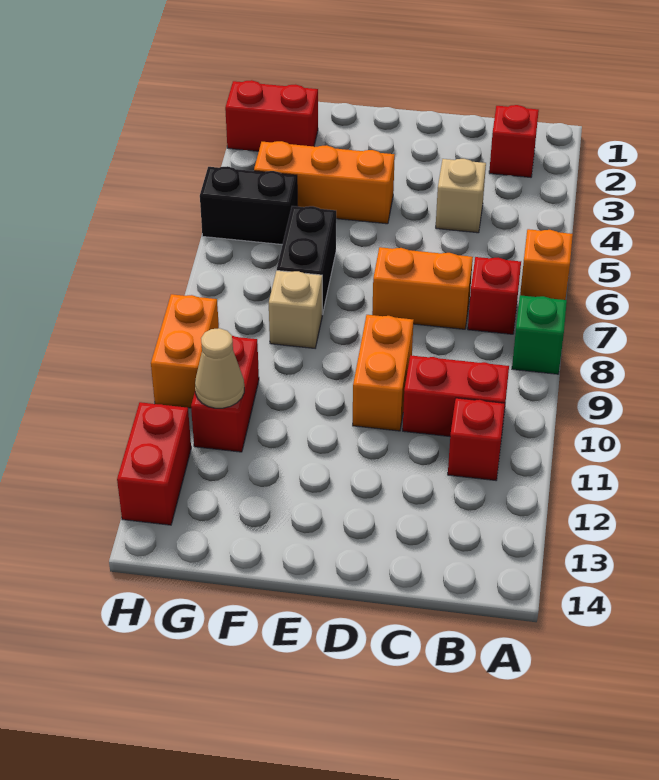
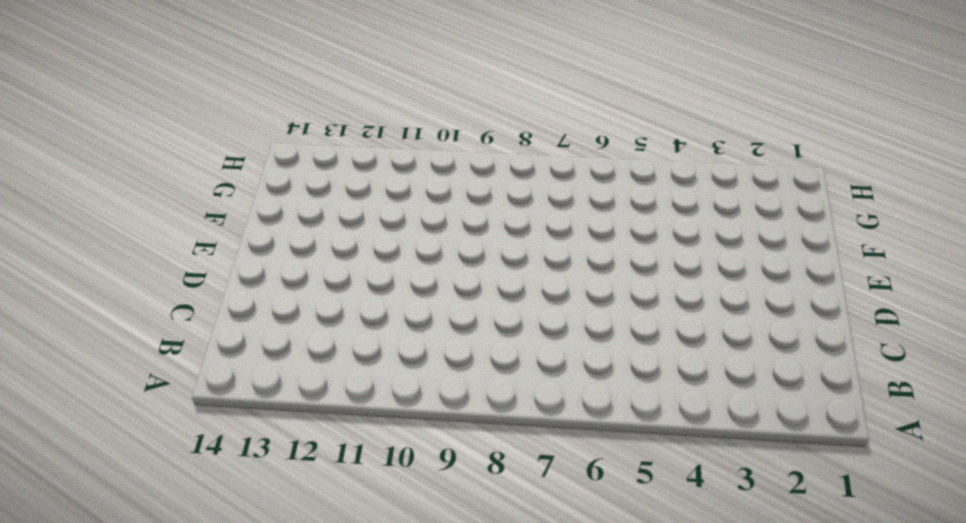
none -> orange brick A6 level 1
none -> green brick A8 level 1
none -> red brick B2 level 1

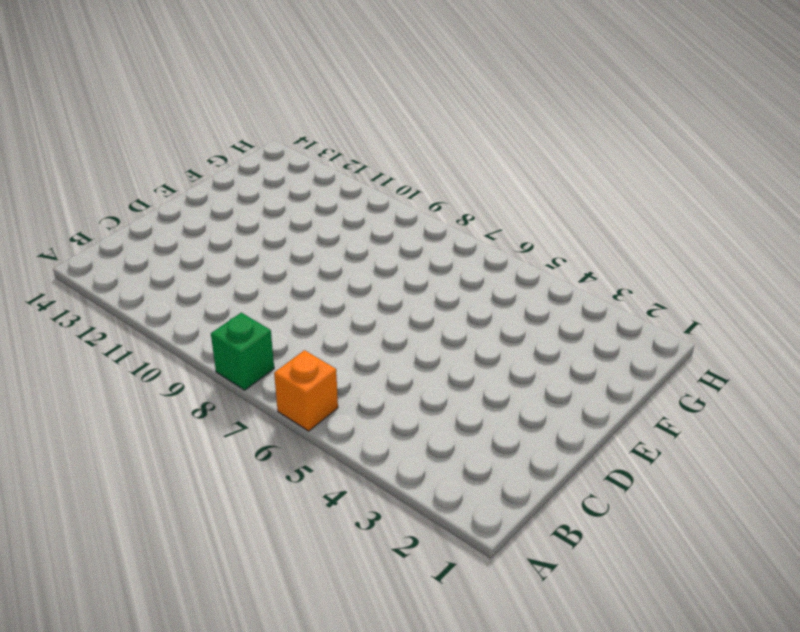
none -> red brick B2 level 1
none -> red brick B7 level 1
none -> red brick B10:C10 level 1

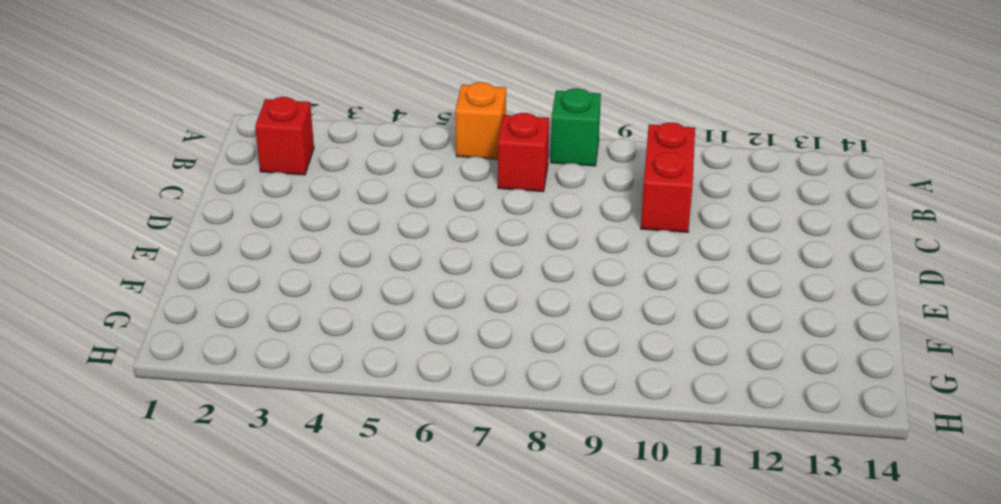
none -> red brick B11 level 1
none -> tan brick C4 level 1
none -> orange brick C7:D7 level 1

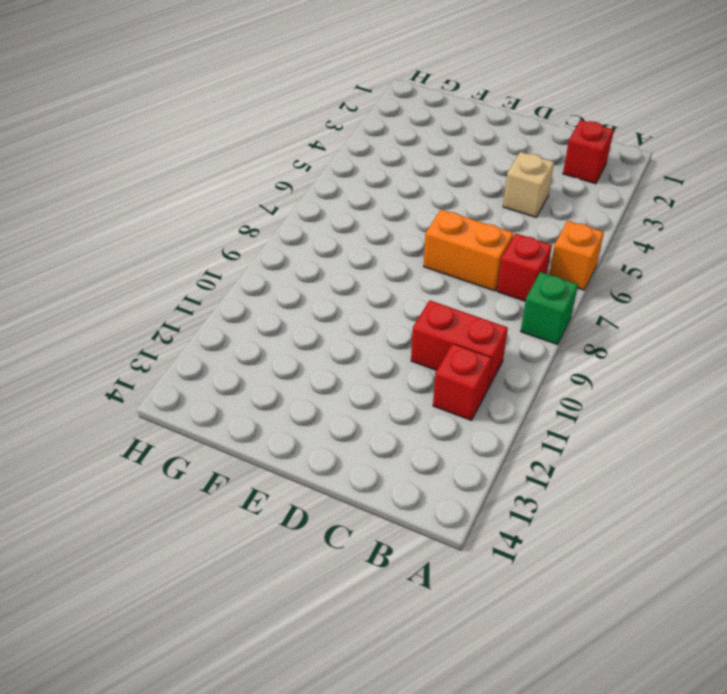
none -> orange brick D9:D10 level 1
none -> orange brick E4:G4 level 1
none -> black brick F6:F7 level 1

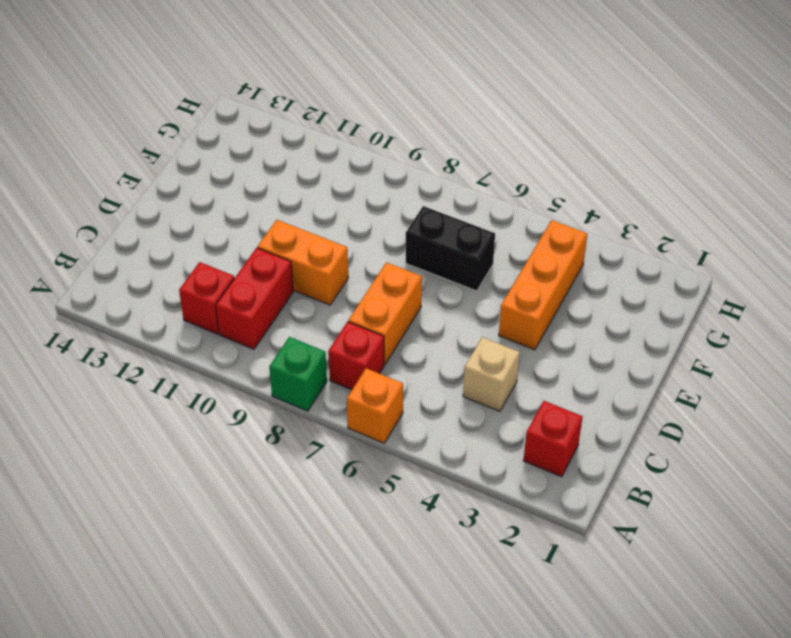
none -> tan brick F8 level 1
none -> red brick G2:H2 level 1
none -> black brick G5:H5 level 1

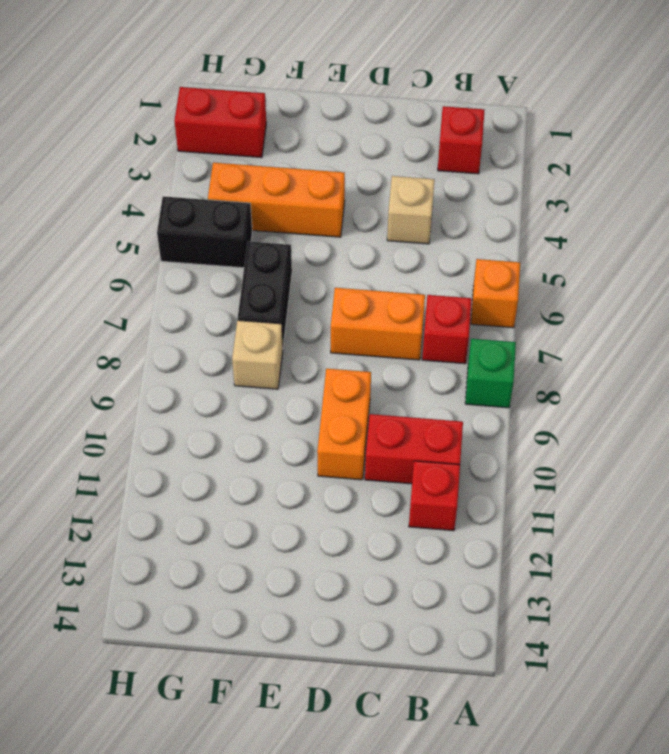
none -> red brick G10:G11 level 1
none -> orange brick H9:H10 level 1
none -> red brick H12:H13 level 1

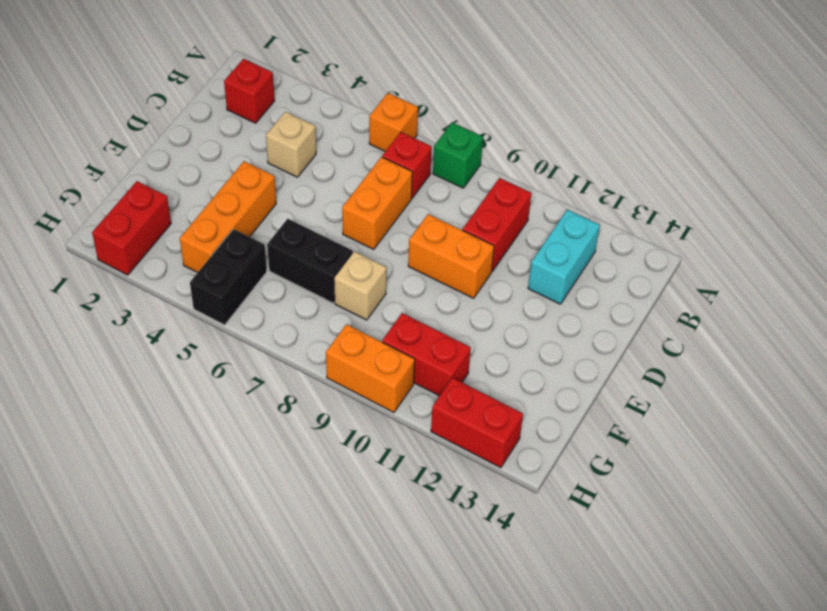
cyan brick B12:C12 level 1 -> none
none -> red brick B11 level 1
none -> tan cone G11 level 2

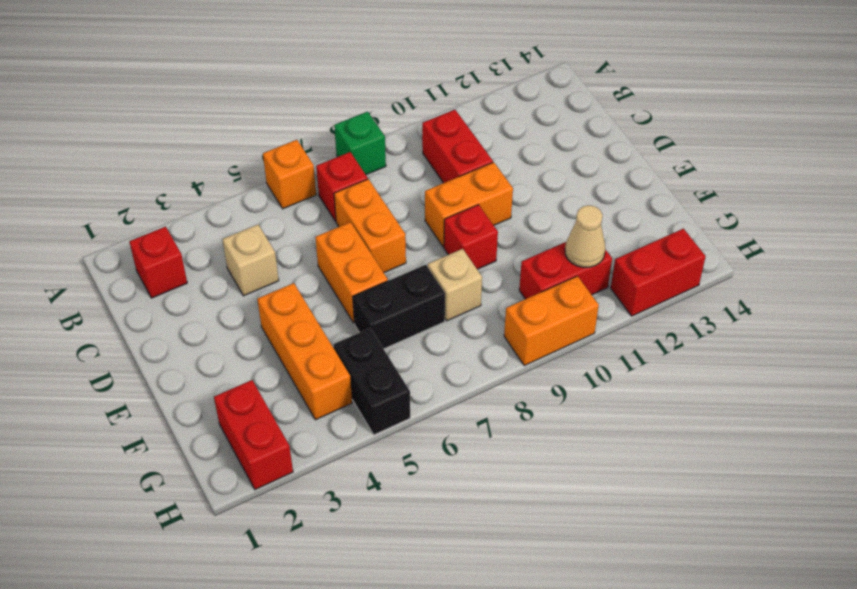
orange brick D6:E6 level 1 -> none
red brick E9 level 1 -> red brick B11 level 1

